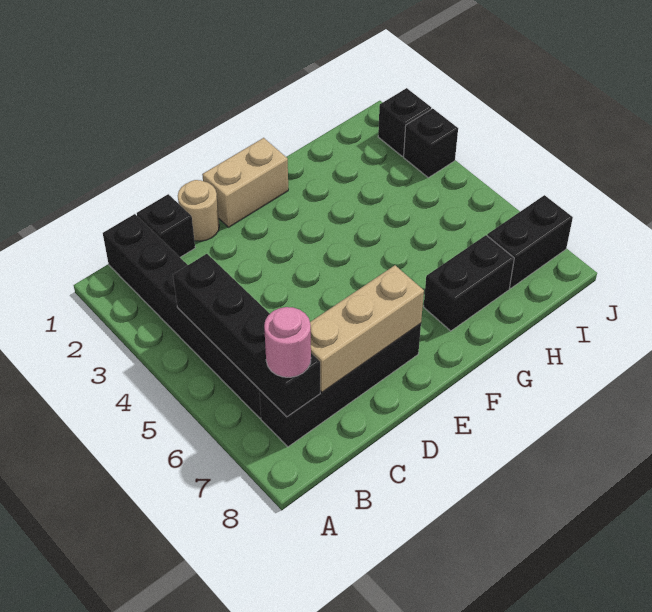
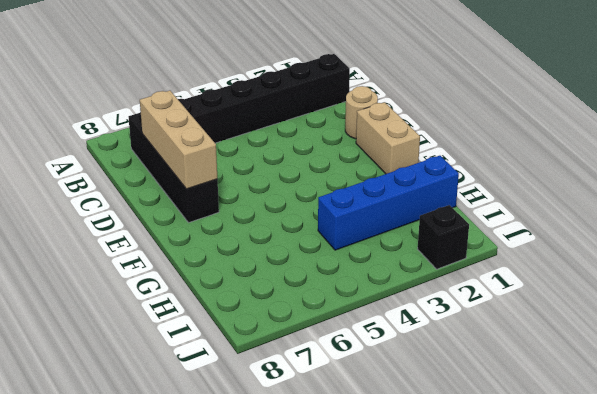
blue brick H1:H4 level 1 -> none
none -> black brick C1 level 1
none -> black brick G7:H7 level 1
none -> black brick I7:J7 level 1

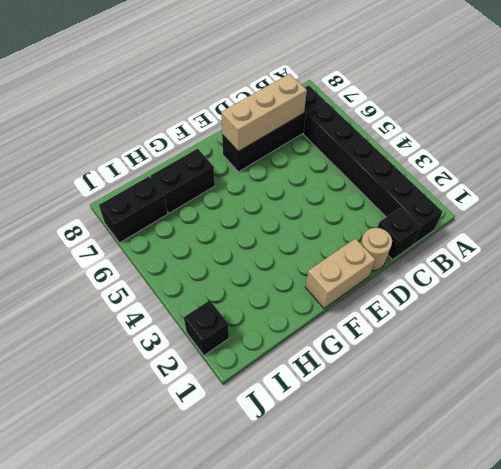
none -> black brick J3 level 1
none -> black brick B4:B7 level 2
none -> pink round brick B7 level 3

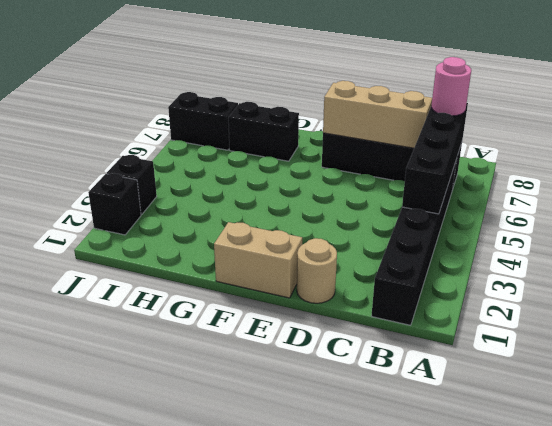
none -> black brick C1 level 1

